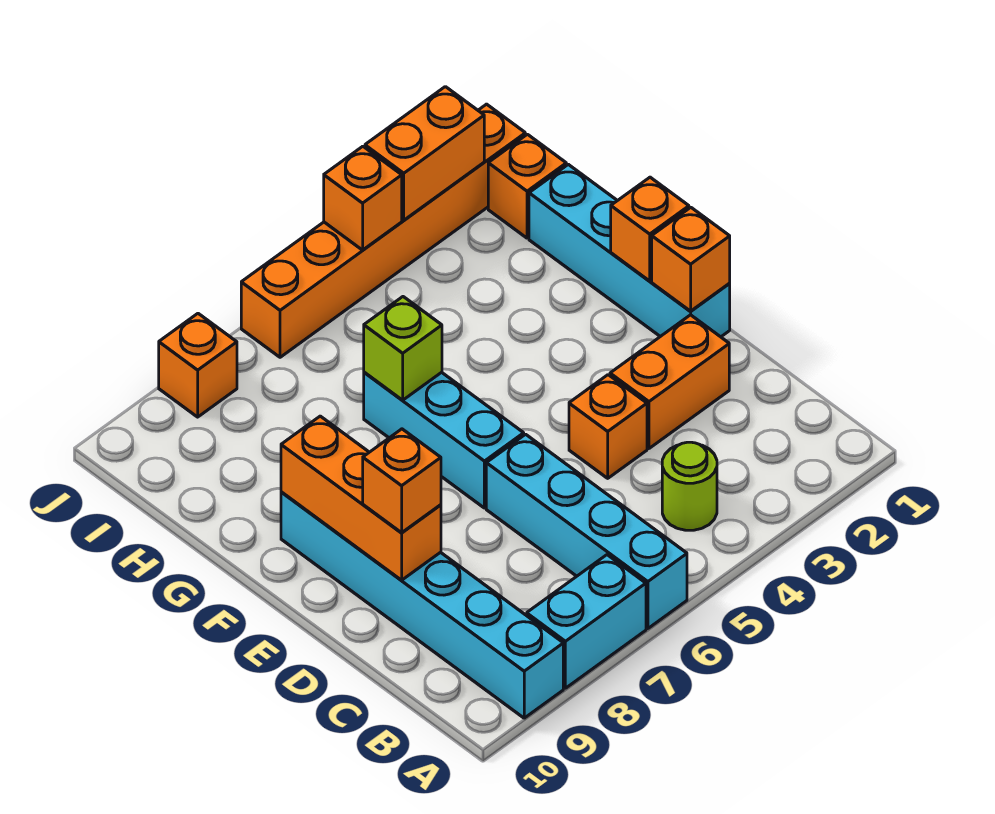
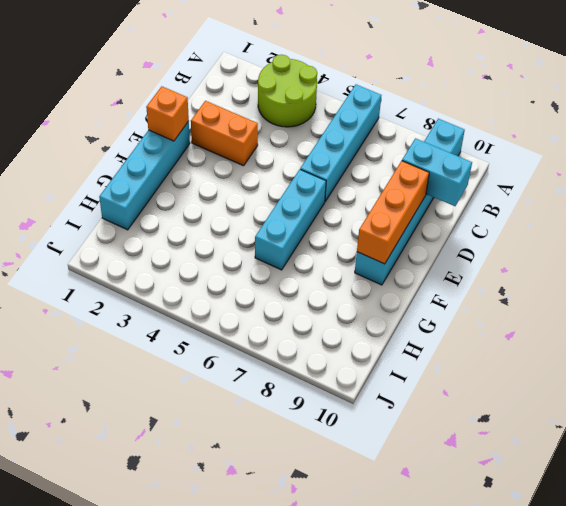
lime round brick A3:B4 level 1 -> lime round brick B4 level 1
cyan brick C9:C10 level 2 -> cyan brick A7:A8 level 1
none -> orange brick D4 level 1
none -> orange brick I1 level 1
none -> orange brick J1:J6 level 1

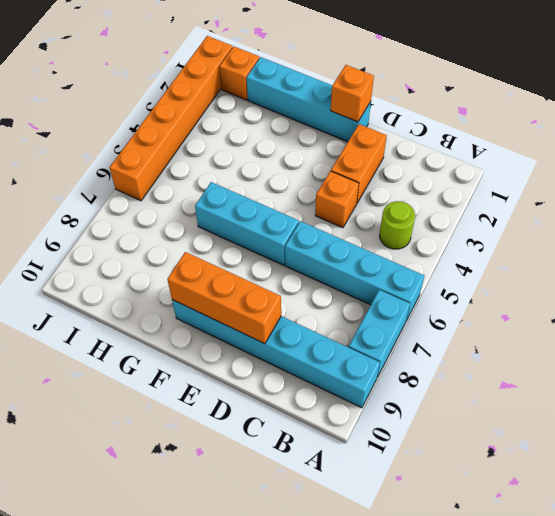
none -> orange brick J8 level 1
none -> orange brick F1 level 2
none -> lime brick G6 level 2

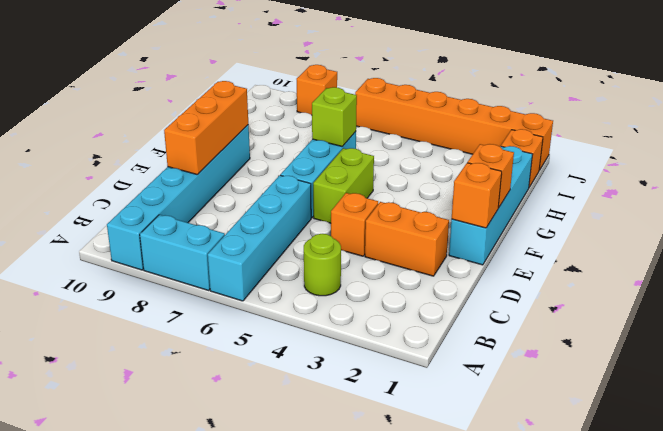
lime brick E5:F5 level 1 -> none
none -> orange brick J2:J3 level 2
none -> orange brick J4 level 2
none -> orange brick D9 level 3

